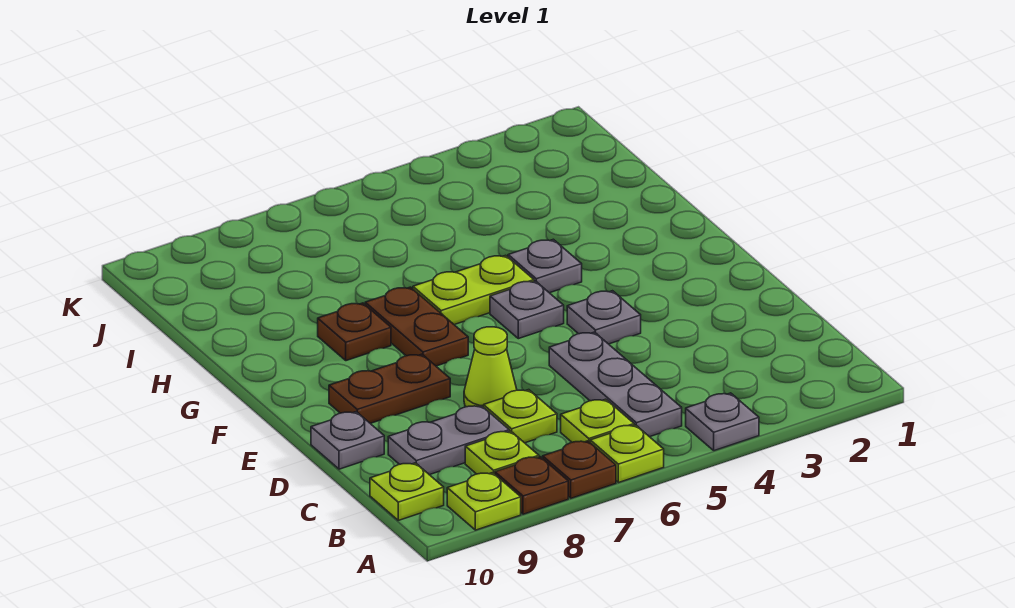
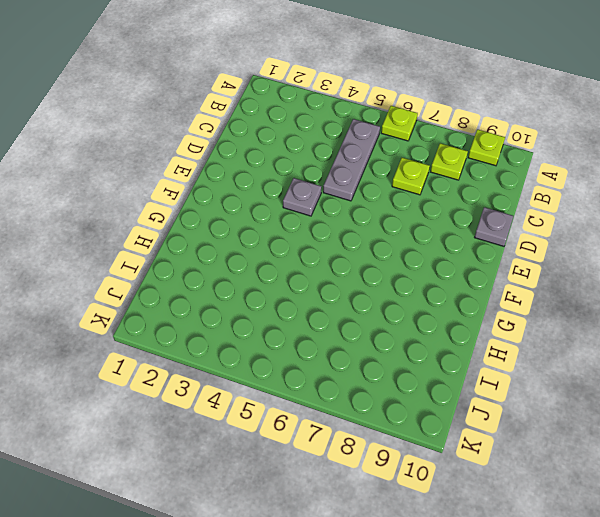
none -> grey plate A4 level 1
none -> brown plate A7 level 1
none -> brown plate A8 level 1

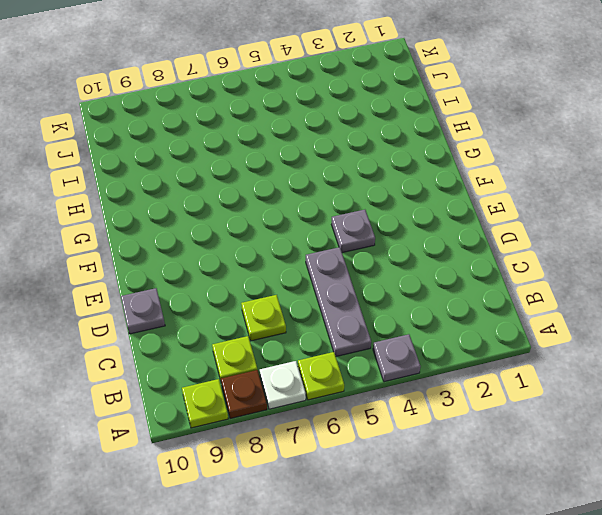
white plate A7 level 1 -> brown plate A7 level 1
none -> lime plate B6 level 1
none -> lime plate B10 level 1
none -> grey plate C8:C9 level 1

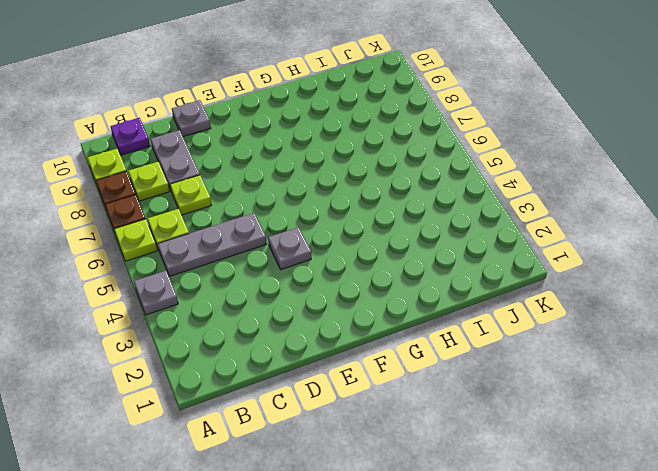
purple plate B10 level 1 -> lime plate B10 level 1
none -> lime cone D7 level 1
none -> brown plate E8:E9 level 1
none -> grey plate F5 level 1

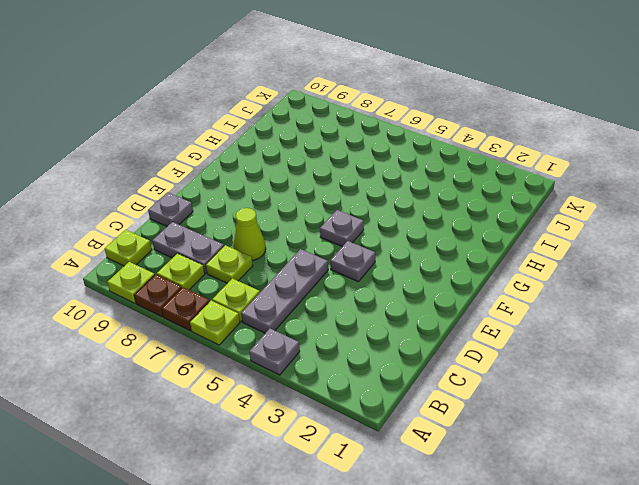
none -> brown plate E8:E9 level 1
none -> brown plate F7:G7 level 1
none -> grey plate G4 level 1

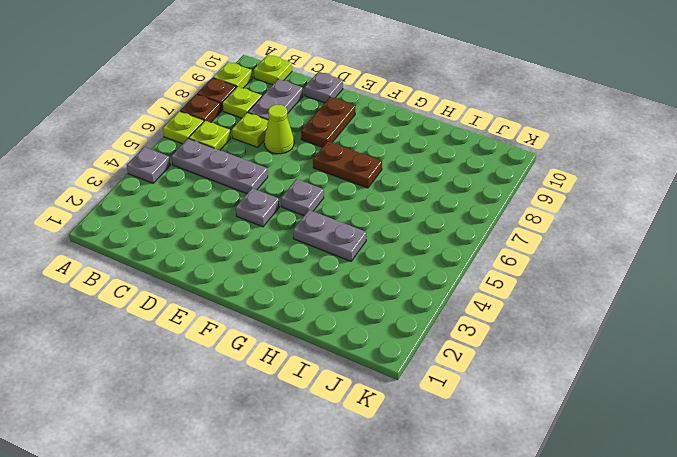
grey plate G4:H4 level 1 -> grey plate G4 level 1
none -> lime plate G5:G6 level 1
none -> brown plate G8 level 1

